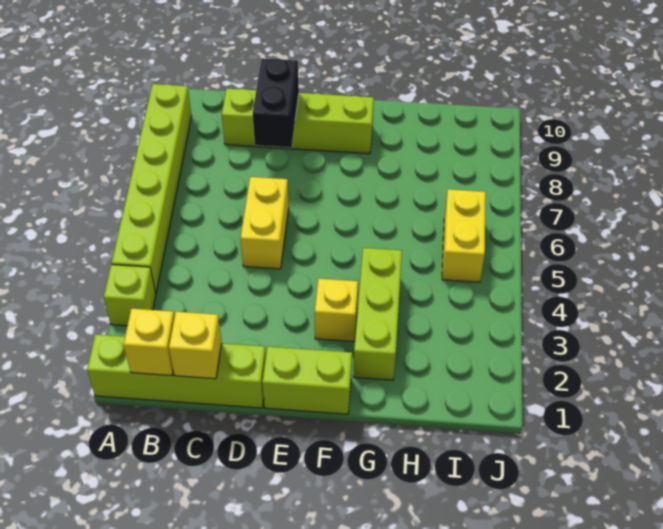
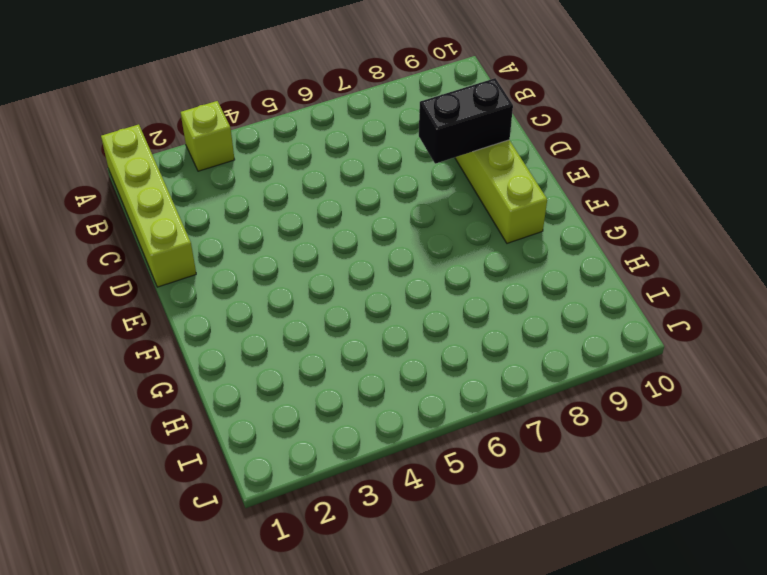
none -> lime brick A4:A9 level 1
none -> yellow brick D5:D6 level 1
none -> lime brick E1:F1 level 1

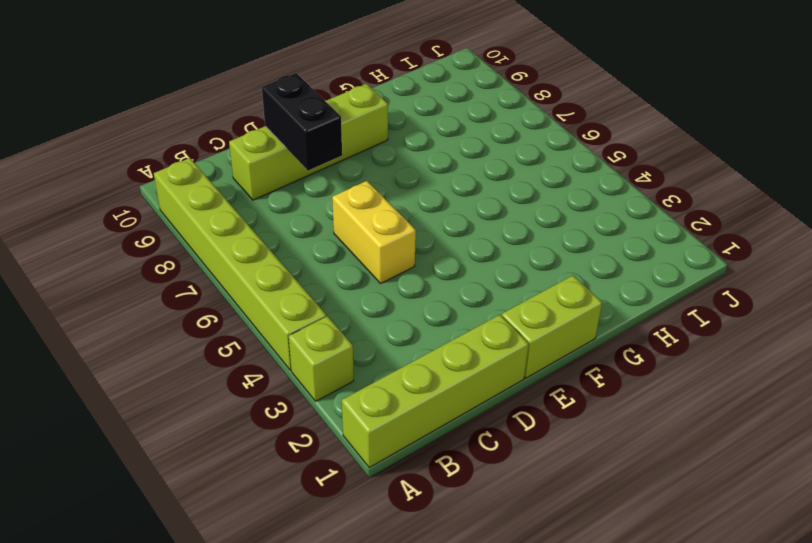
none -> yellow brick F3 level 1
none -> lime brick G2:G4 level 1
none -> yellow brick I5:I6 level 1

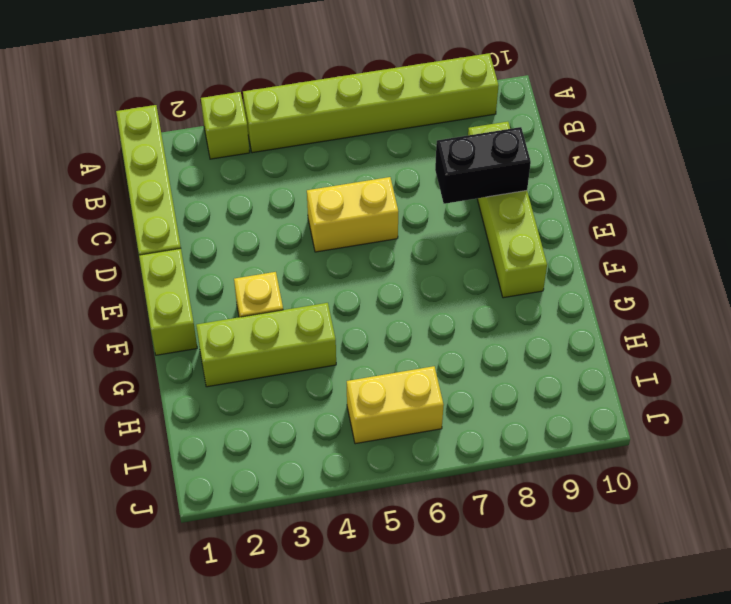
none -> yellow brick B1 level 2
none -> yellow brick C1 level 2

